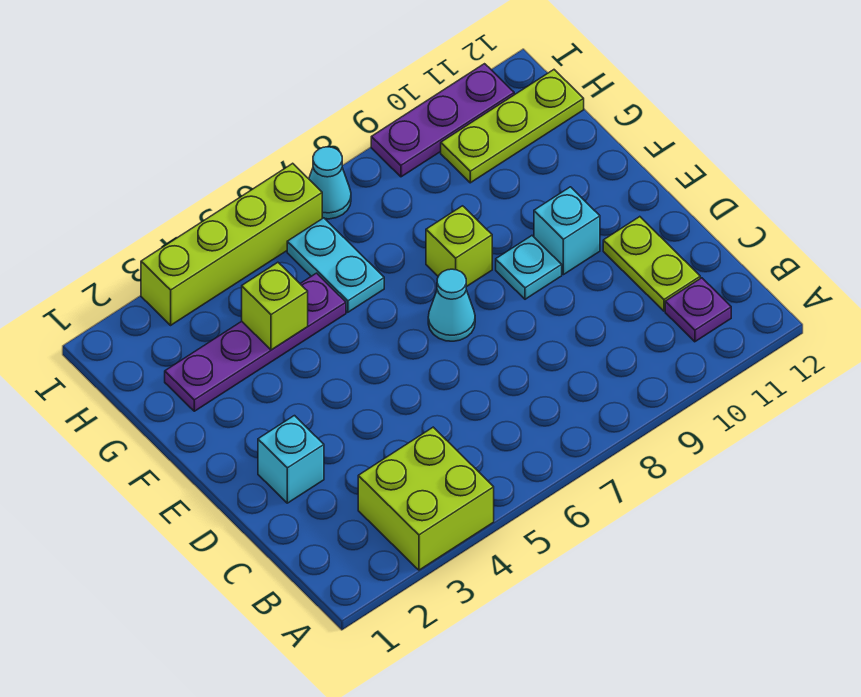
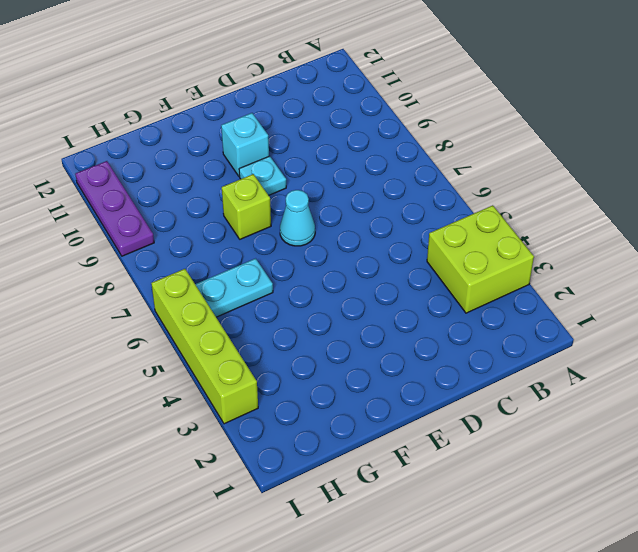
none -> purple plate B11 level 1
none -> lime plate C11:D11 level 1
none -> cyan brick D2 level 1

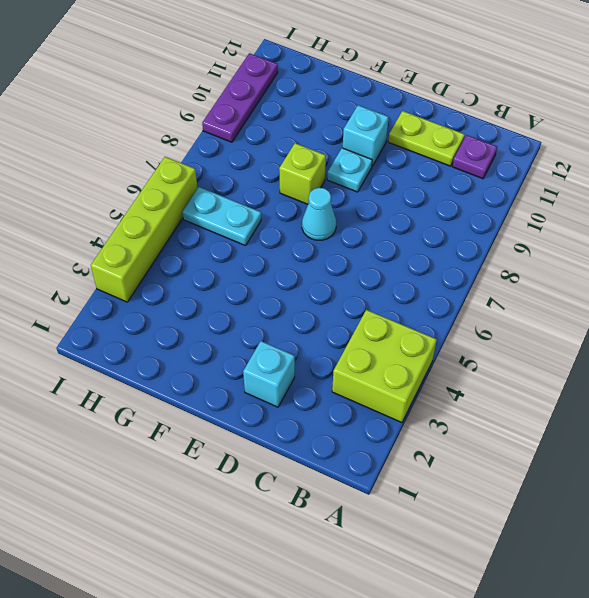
none -> purple plate G2:G5 level 1
none -> lime plate H10:H12 level 1
none -> cyan cone I7 level 1

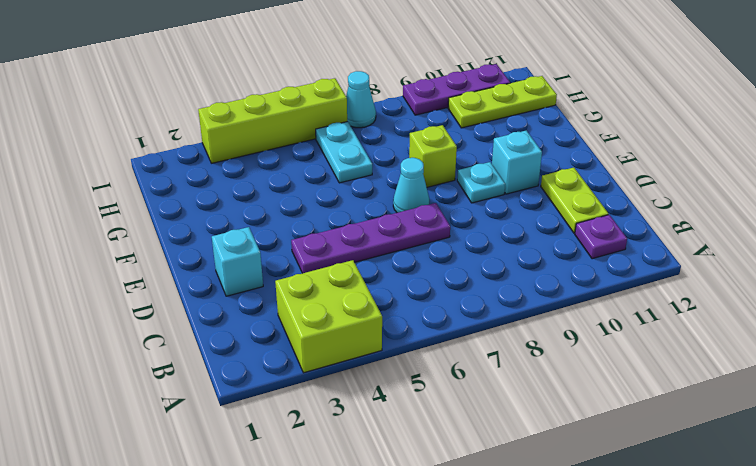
purple plate D4:D7 level 1 -> purple plate G2:G5 level 1
none -> lime brick G4 level 2

